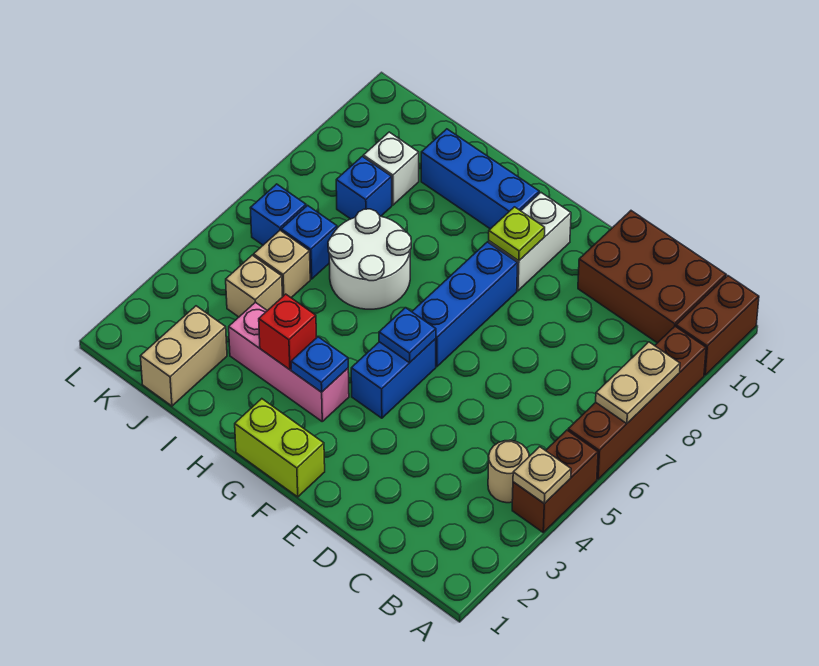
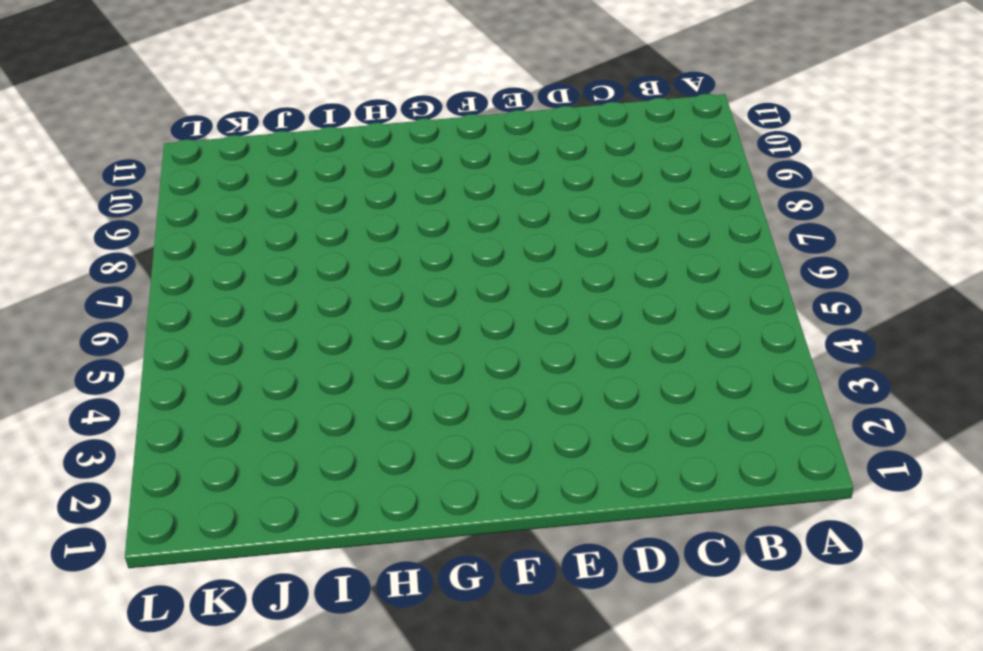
none -> brown brick A4:A5 level 1
none -> brown brick A6:A9 level 1
none -> brown brick A10:A11 level 1

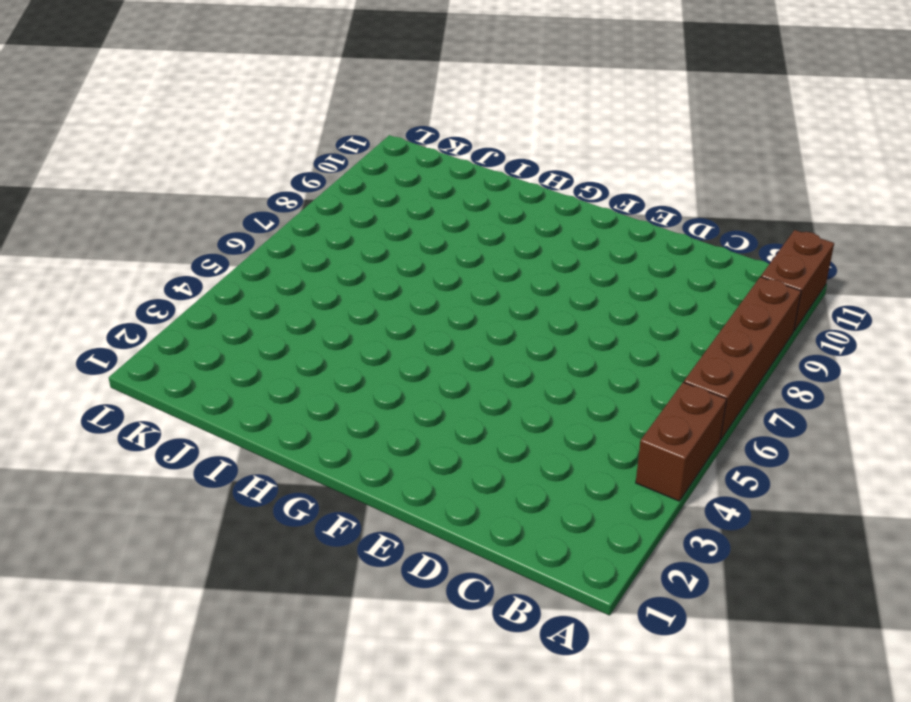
none -> tan round brick B4 level 1
none -> brown brick B10:D11 level 1
none -> lime brick F1:G1 level 1

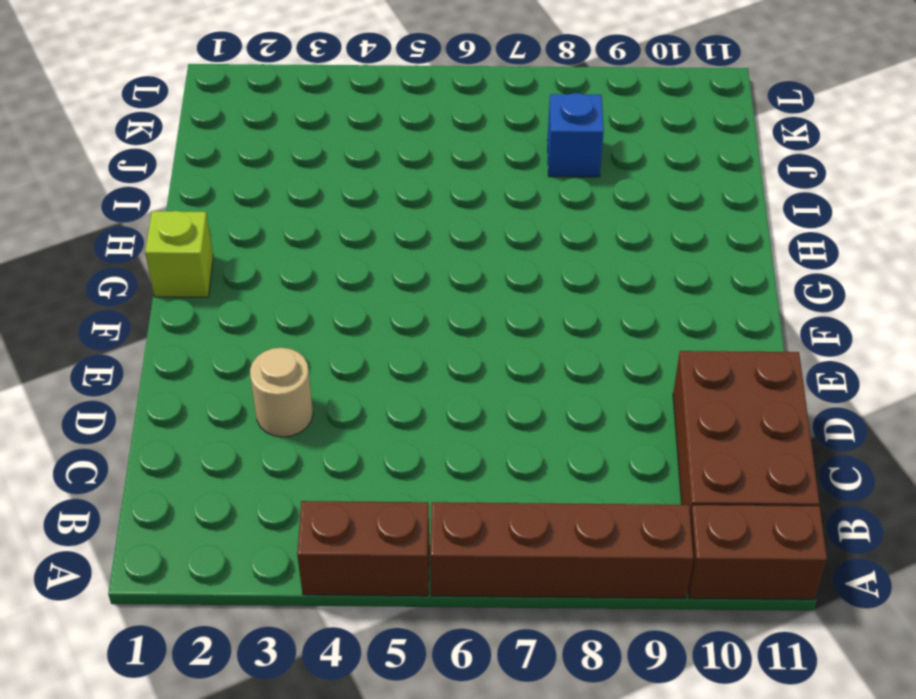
tan round brick D3 level 1 -> tan round brick B4 level 1
lime brick G1 level 1 -> lime brick F1:G1 level 1
none -> blue brick F4:F5 level 1
none -> blue brick F6:F8 level 1
none -> white brick F9:F10 level 1

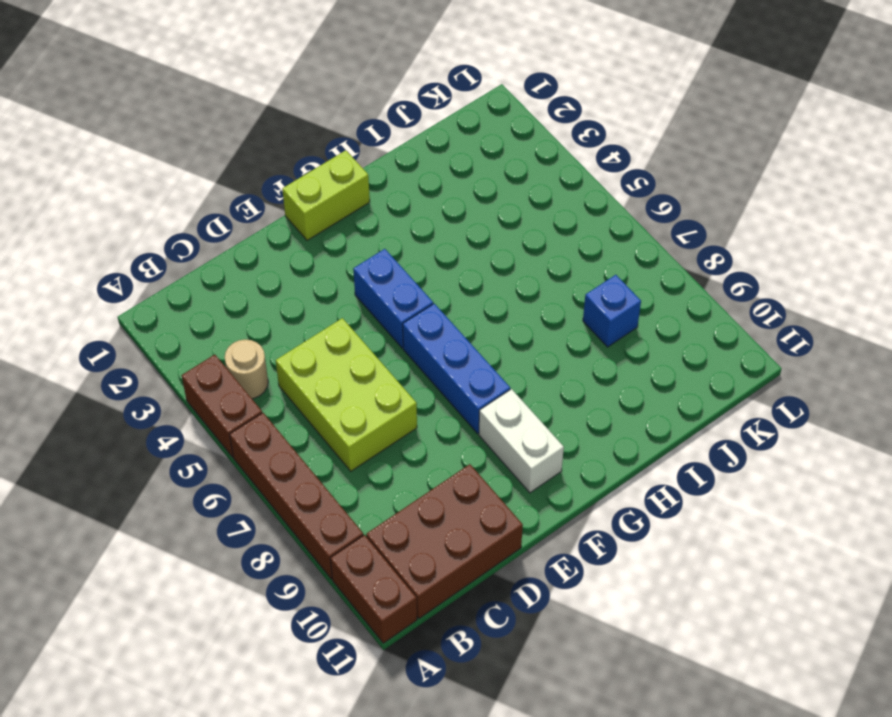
lime brick C5:D7 level 1 -> none
none -> pink brick G3:I3 level 1
none -> blue brick G10:I10 level 1
none -> white round brick H6:I7 level 1

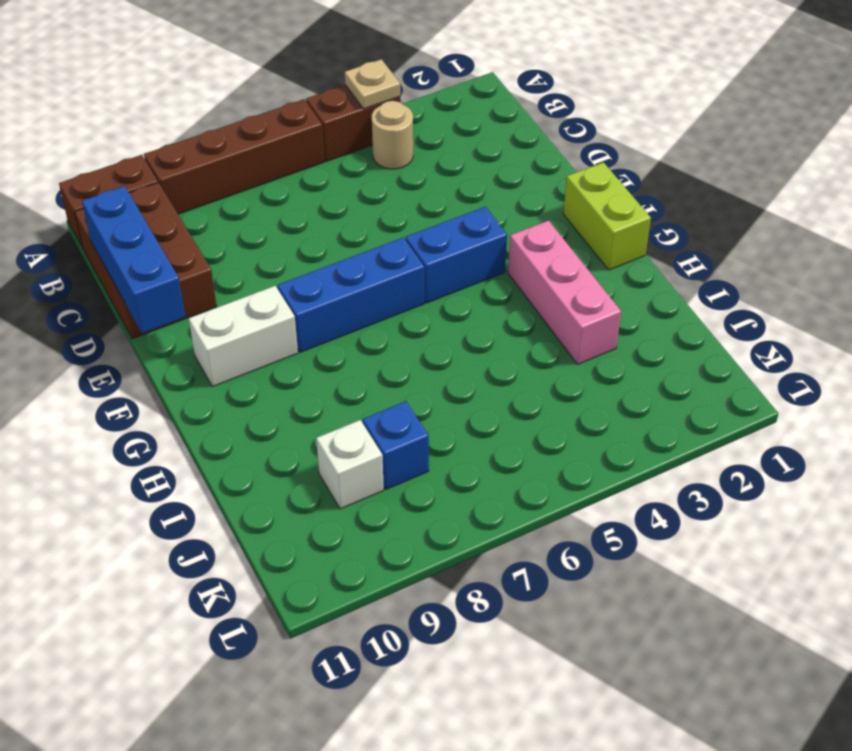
blue brick C11:E11 level 2 -> blue brick G10:I10 level 1
none -> white round brick H6:I7 level 1
none -> tan brick J1:J2 level 1
none -> tan brick J4 level 1

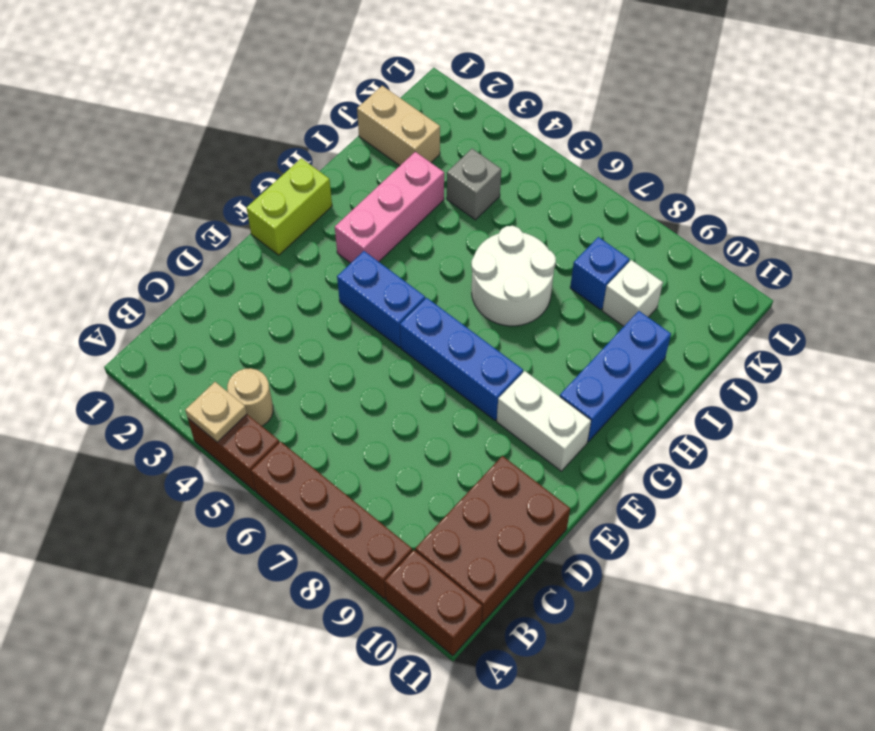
grey brick J4 level 1 -> tan brick J4 level 1
none -> tan brick J5 level 1
none -> blue brick J6 level 1
none -> blue brick K6 level 1

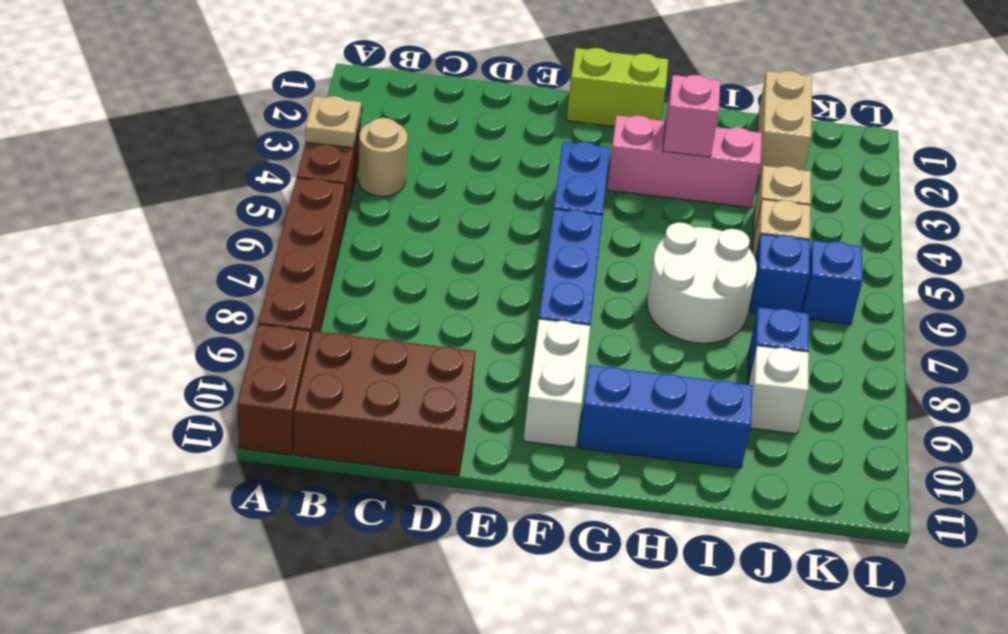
pink brick H3 level 2 -> red brick H3 level 2
none -> tan plate A7:A8 level 2
none -> blue plate F5 level 2
none -> lime plate F9 level 2

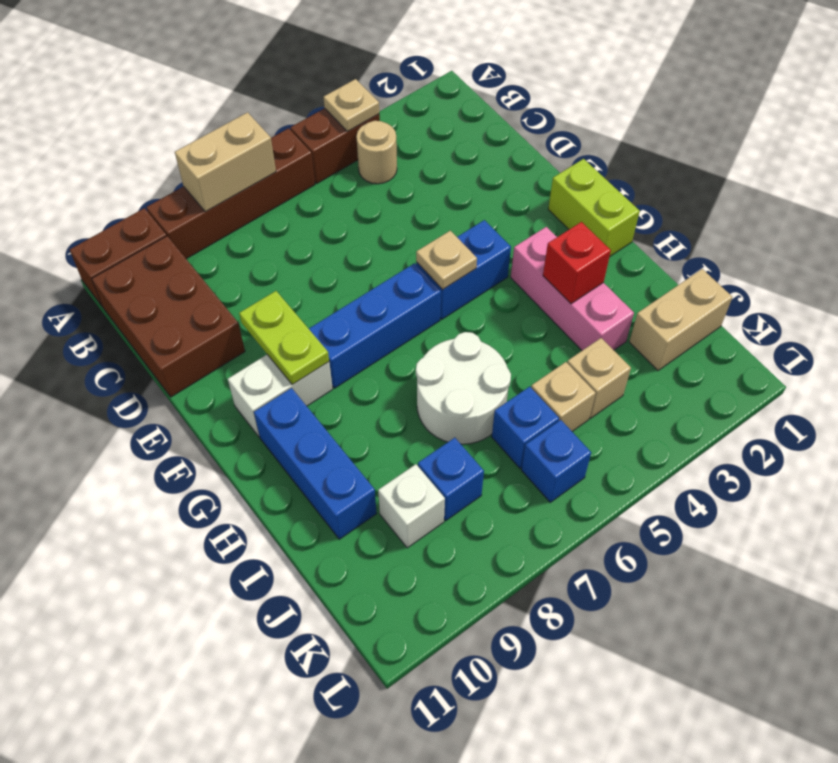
tan brick A7:A8 level 2 -> tan plate A7:A8 level 2
lime plate E9:F9 level 2 -> lime plate F9 level 2
tan plate F5 level 2 -> blue plate F5 level 2
none -> blue plate G3 level 2

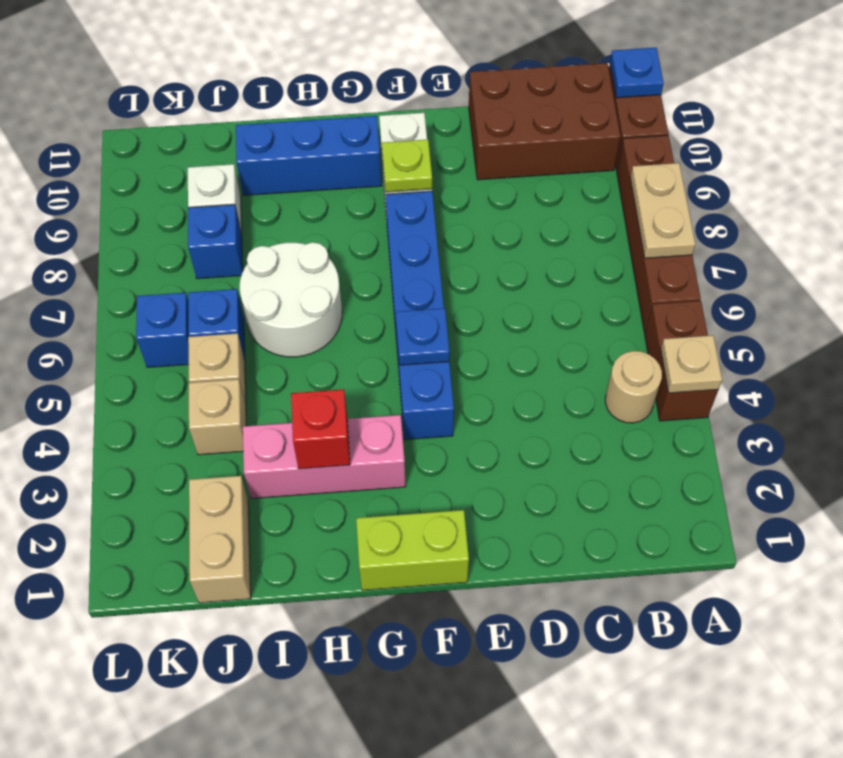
blue plate A11 level 2 -> blue plate G3 level 2

